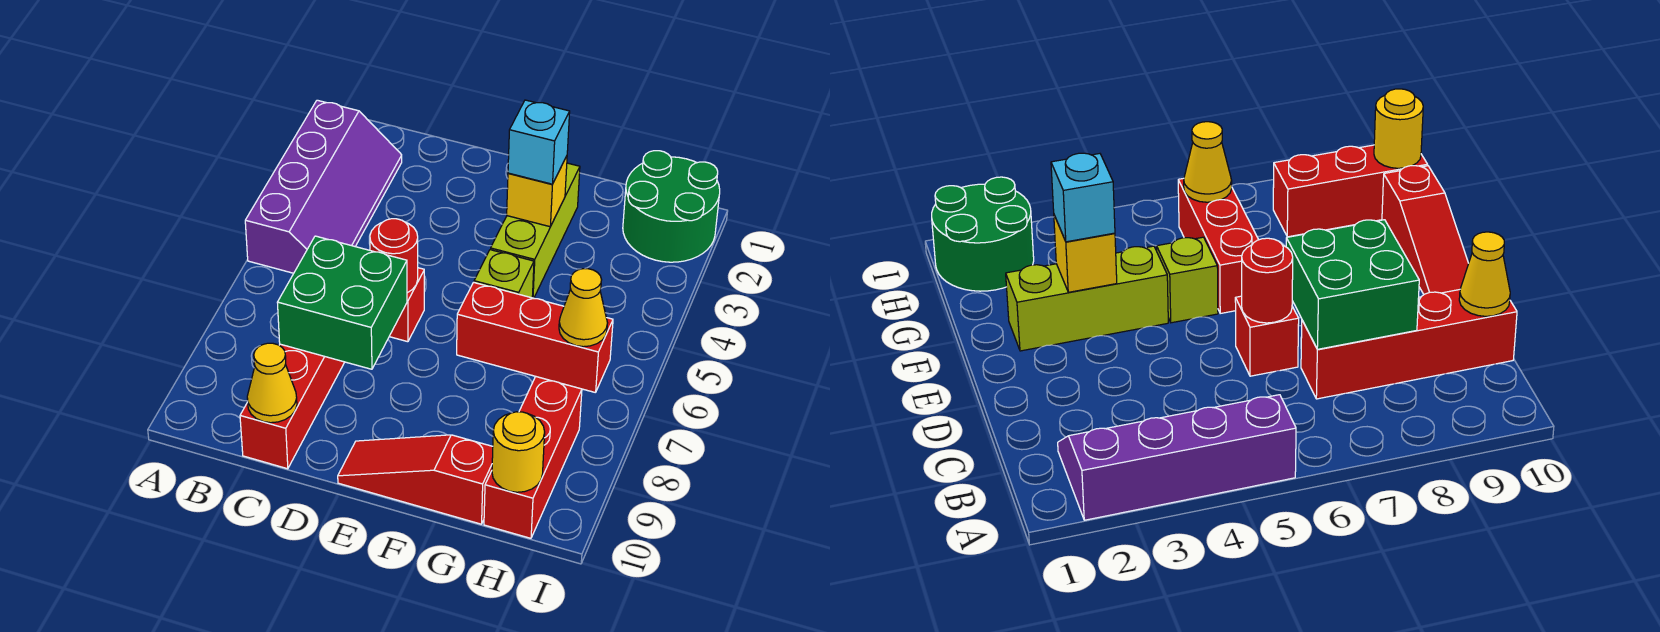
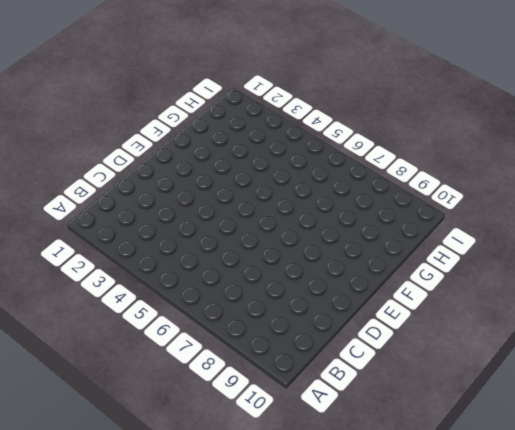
none -> purple slope A2:B5 level 1 top A
none -> red brick C7:C10 level 1
none -> red brick D6 level 1

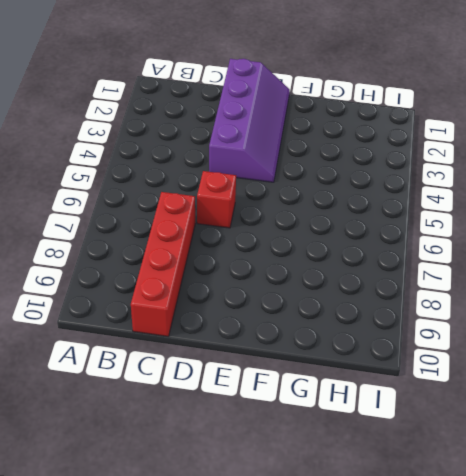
purple slope D1:E4 level 1 top D -> purple slope A2:B5 level 1 top A
none -> red slope E10:G10 level 1 top G
none -> lime brick F2:F4 level 1
none -> lime brick F5 level 1

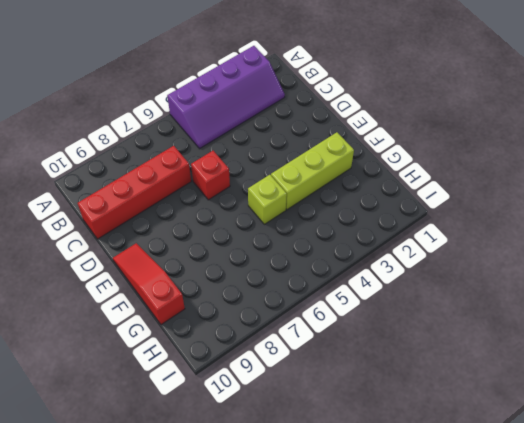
none -> red brick F6:H6 level 1
none -> green round brick H1:I2 level 1
none -> red brick H8:H10 level 1

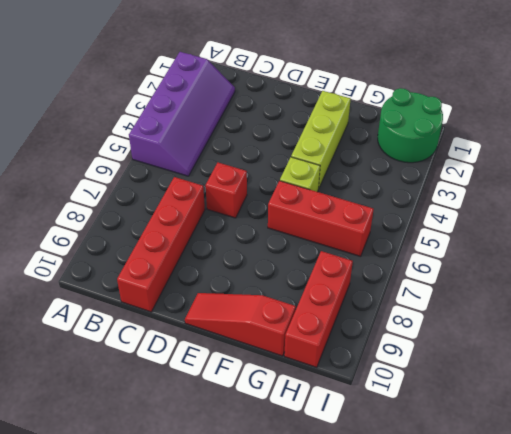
none -> green brick C7:D8 level 2
none -> yellow cone C10 level 2
none -> red round brick D6 level 2

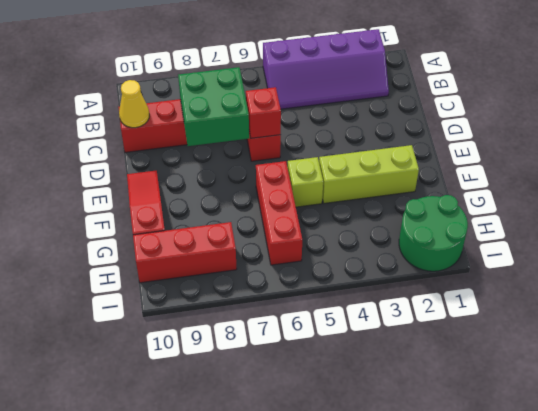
red brick D6 level 2 -> red round brick D6 level 2
none -> yellow brick F3 level 2
none -> yellow cone H6 level 2
none -> yellow round brick H10 level 2

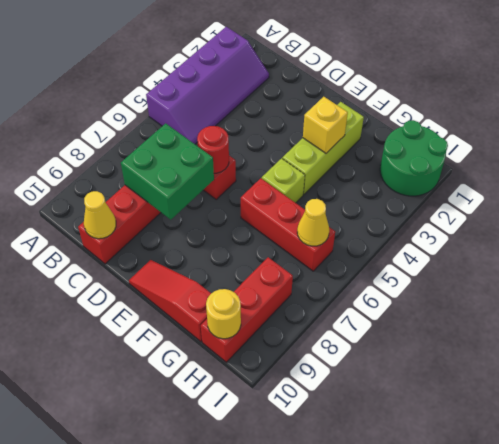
none -> cyan brick F3 level 3

